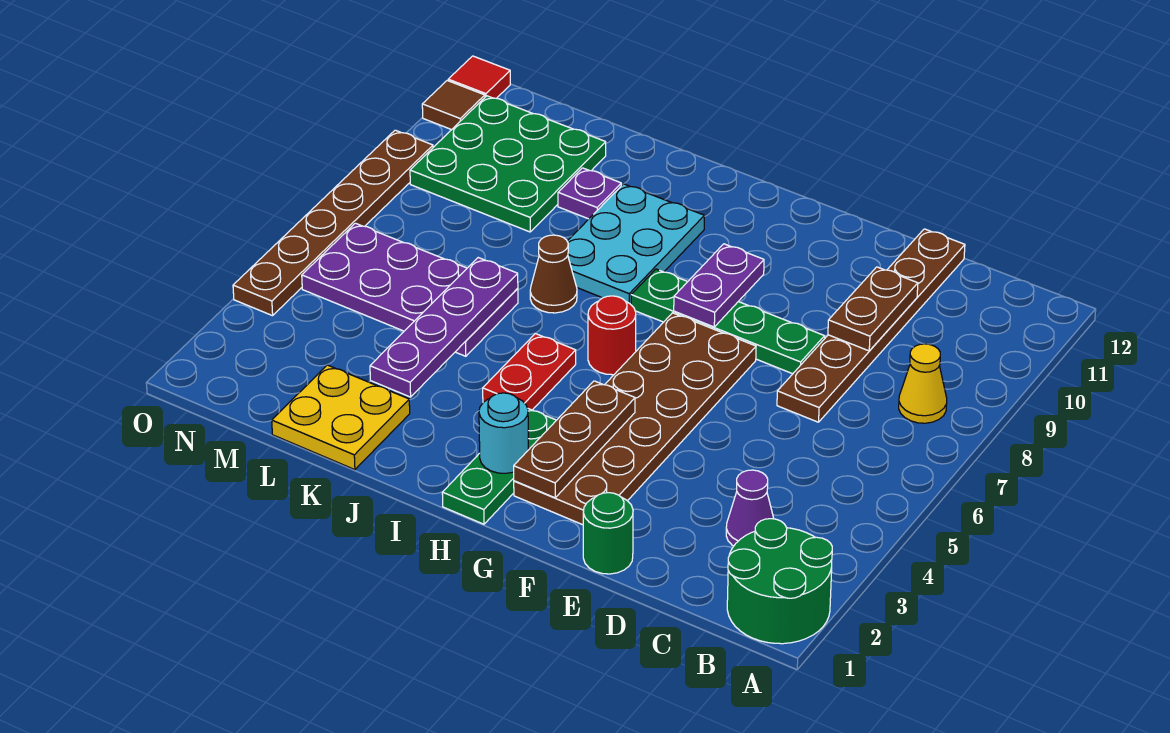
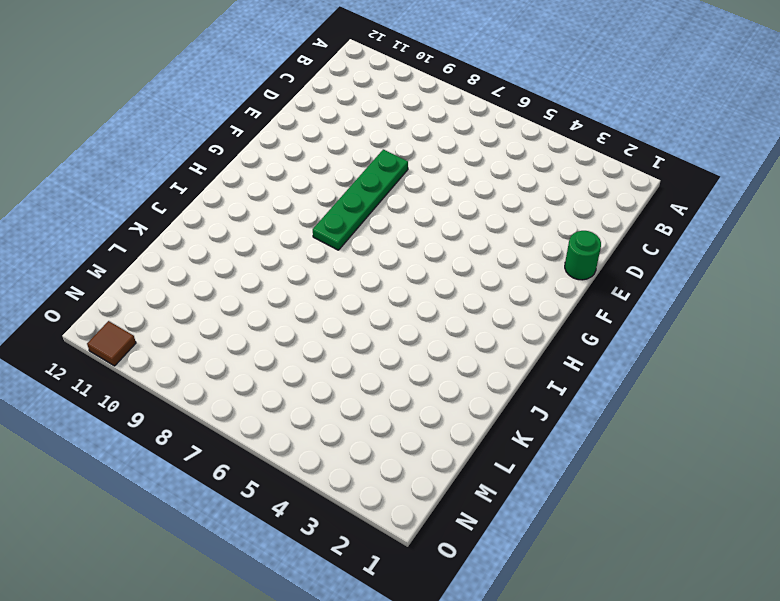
none -> green round brick A1:B2 level 1
none -> yellow cone B8 level 1
none -> purple cone C3 level 1

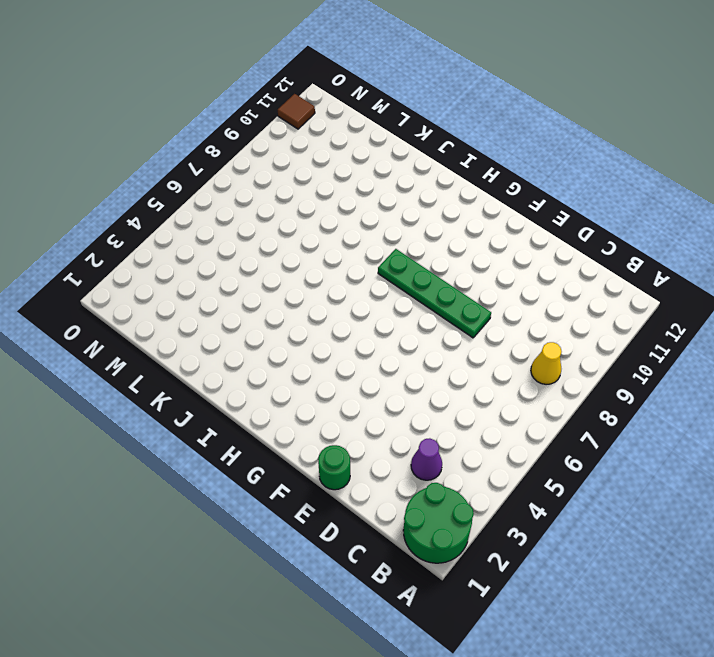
none -> brown plate D7:D12 level 1
none -> brown plate F2:G7 level 1
none -> green plate H1:H3 level 1

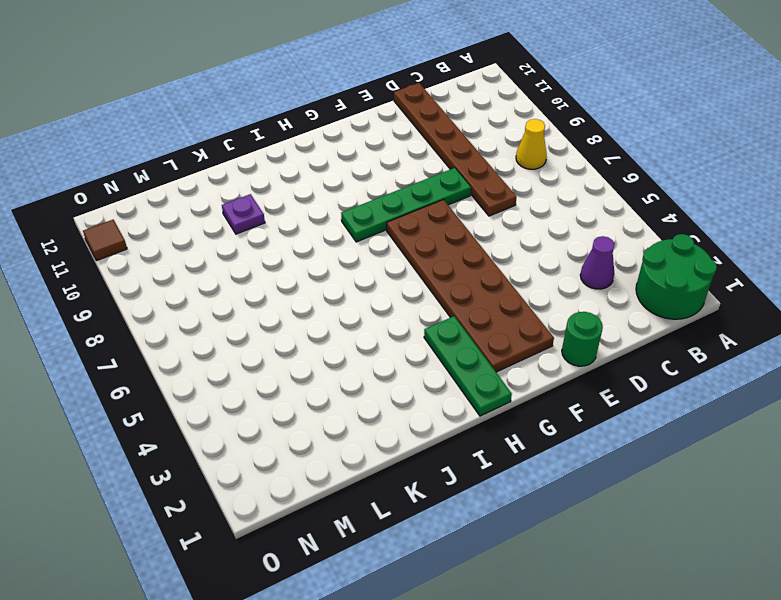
none -> red round brick H6 level 1
none -> red plate I4:I5 level 1
none -> cyan plate I8:J10 level 1

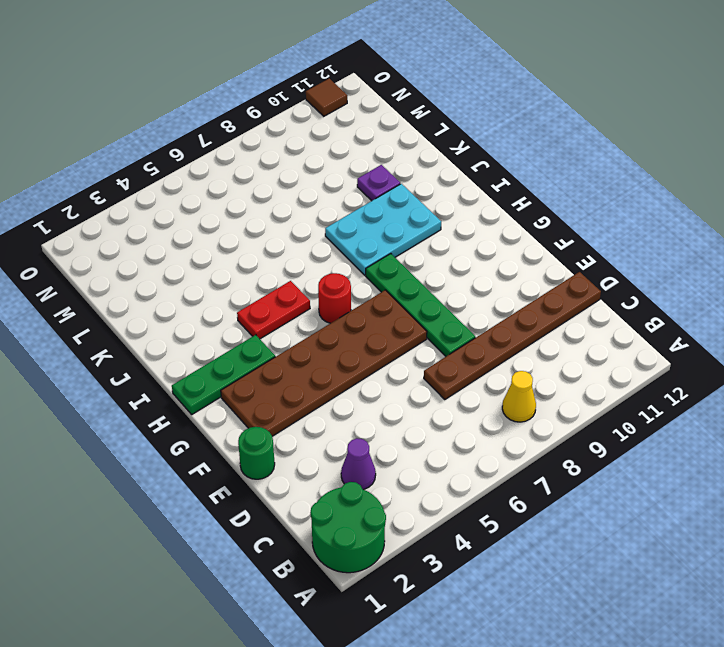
none -> brown cone J7 level 1
none -> yellow plate K1:L2 level 1
none -> purple plate K5:N6 level 1

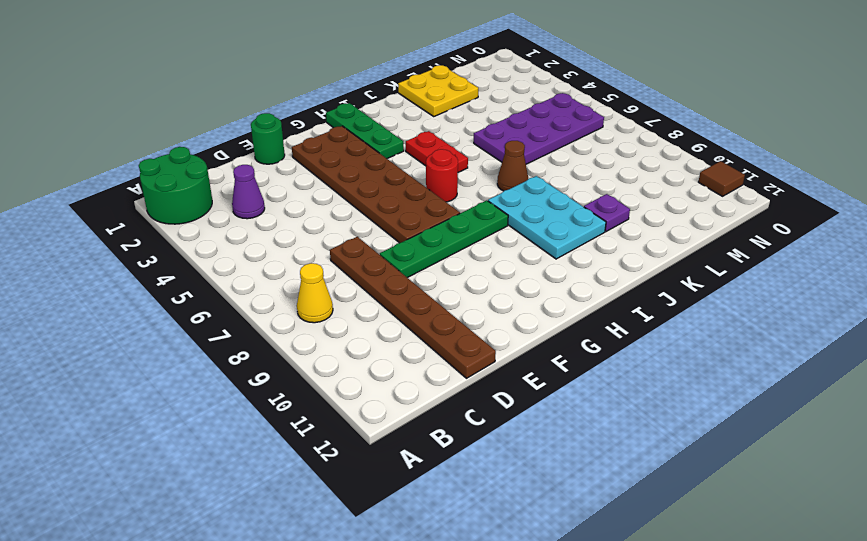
none -> green plate L9:N11 level 1
none -> brown plate O4:O9 level 1
none -> red tile O12 level 1

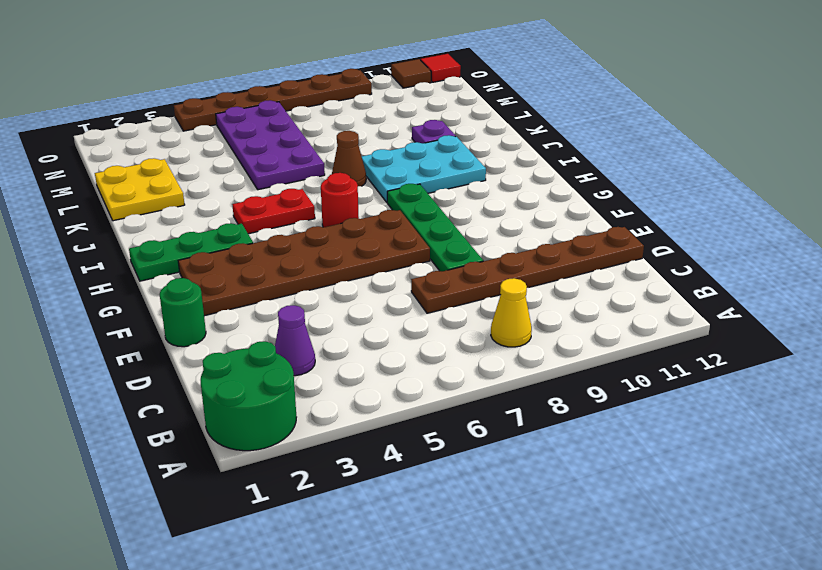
none -> green plate L9:N11 level 1
none -> brown plate D9:D10 level 2
none -> brown plate G2:G4 level 2

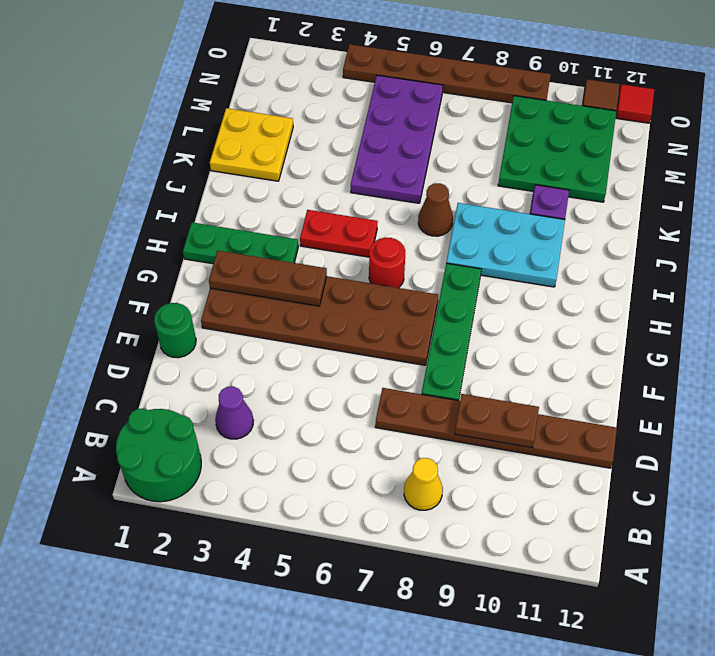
none -> purple plate G8:G9 level 2
none -> cyan round brick H2 level 2
none -> purple plate K3:K6 level 2

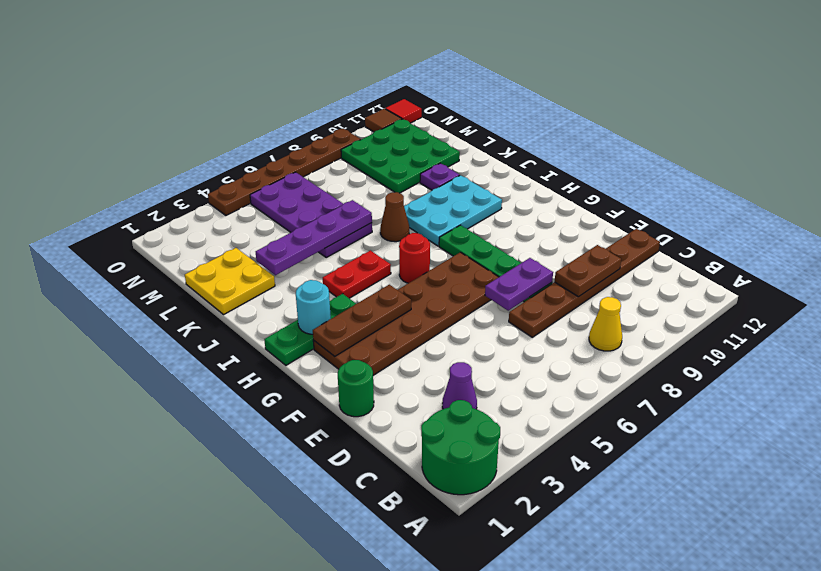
purple plate E7:E8 level 2 -> purple plate G8:G9 level 2

